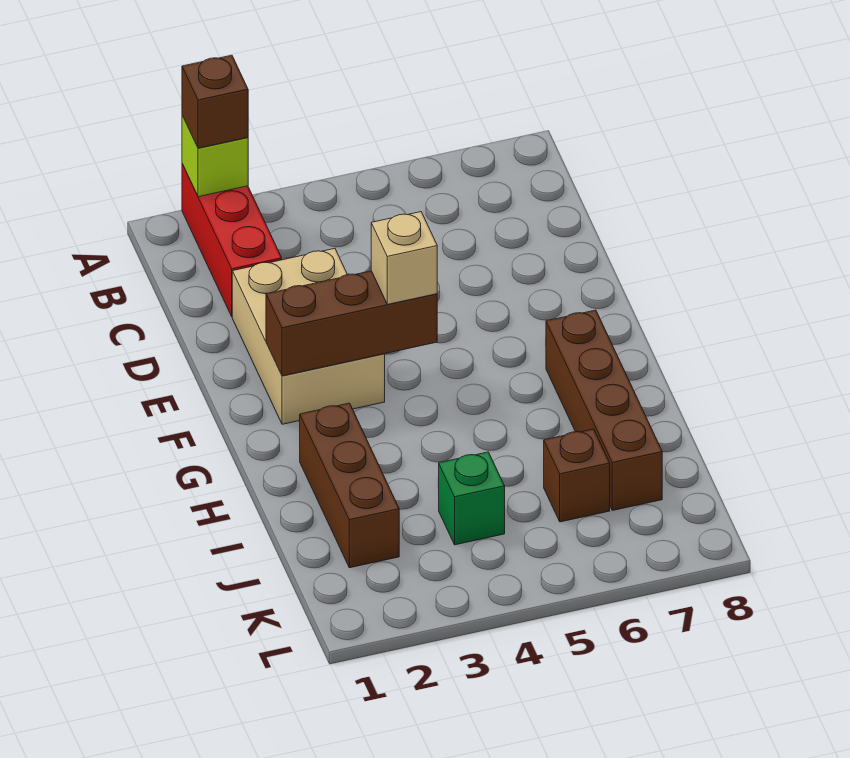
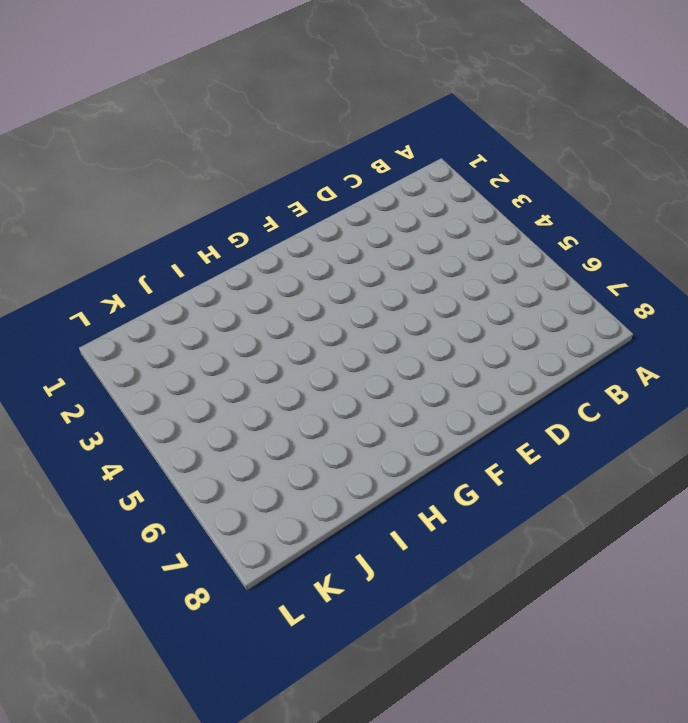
none -> red brick A2:C2 level 1
none -> tan brick D2:F3 level 1

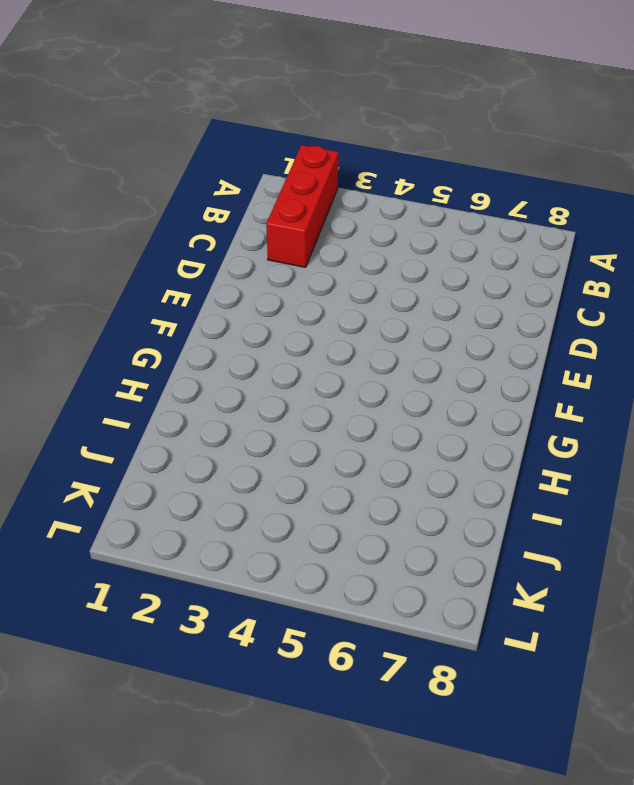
none -> tan brick D2:F3 level 1
none -> brown brick G7:J7 level 1

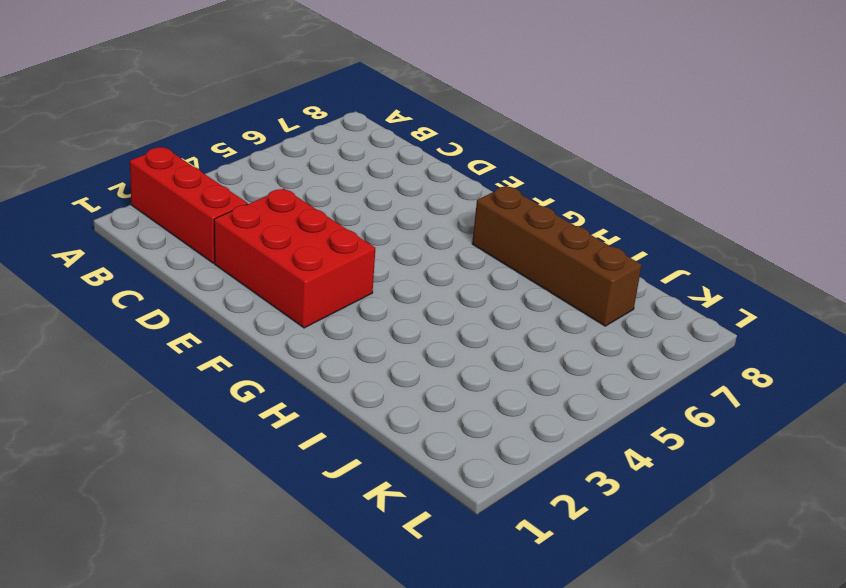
red brick D2:F3 level 1 -> tan brick D2:F3 level 1
none -> brown brick H2:J2 level 1
none -> green brick J4 level 1

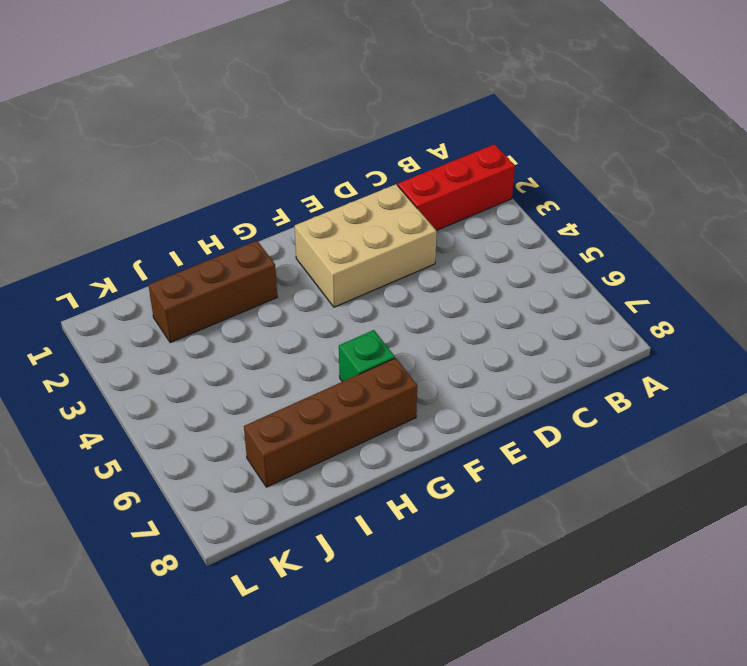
green brick G6 level 1 -> green brick J4 level 1
none -> brown brick J6 level 1
none -> lime brick A2 level 2

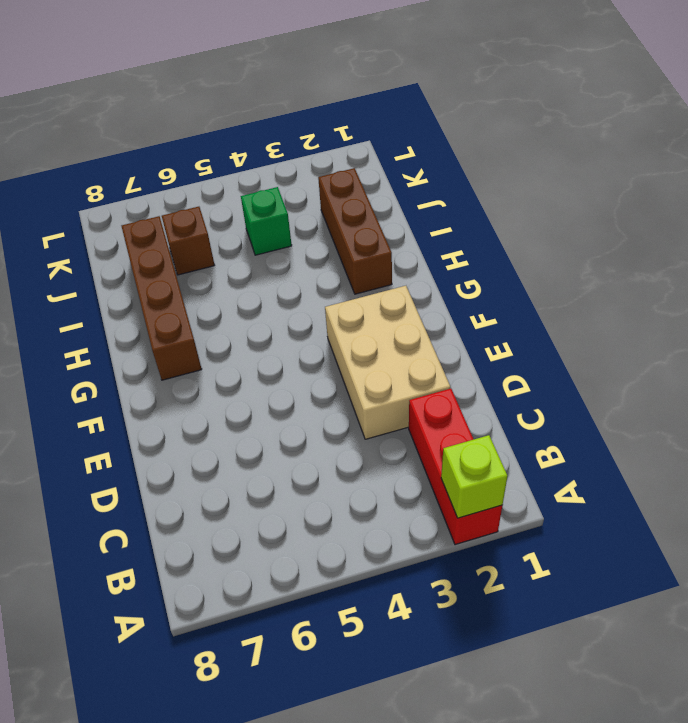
none -> brown brick F2:F4 level 2
none -> brown brick A2 level 3

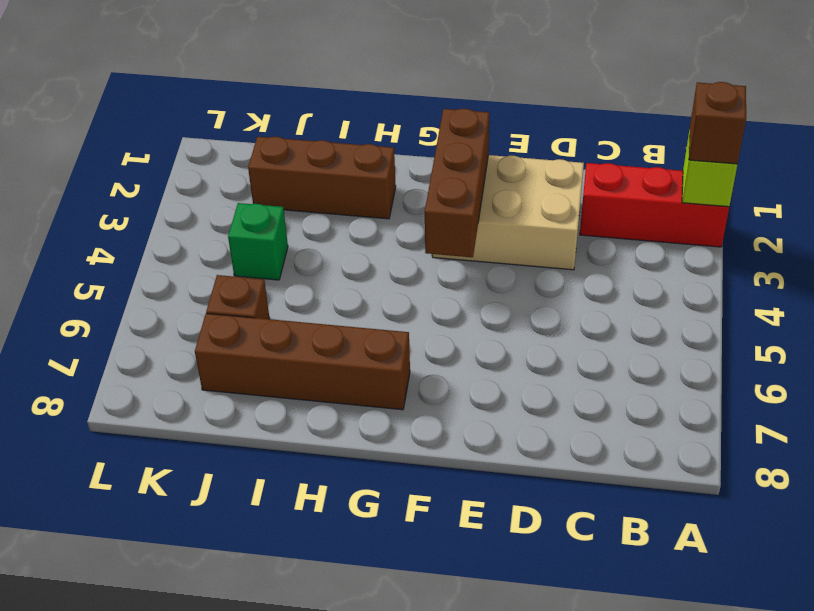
none -> tan brick F4 level 3

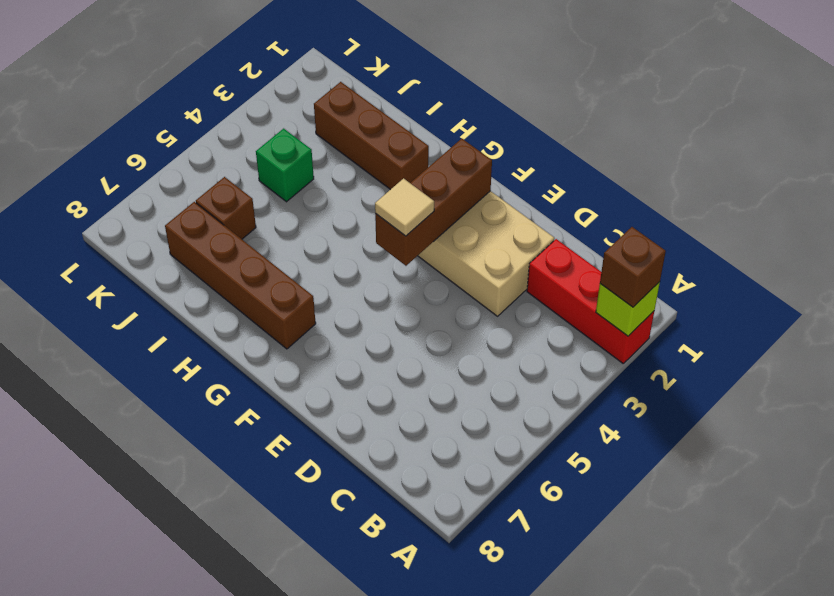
tan tile F4 level 3 -> tan brick F4 level 3

